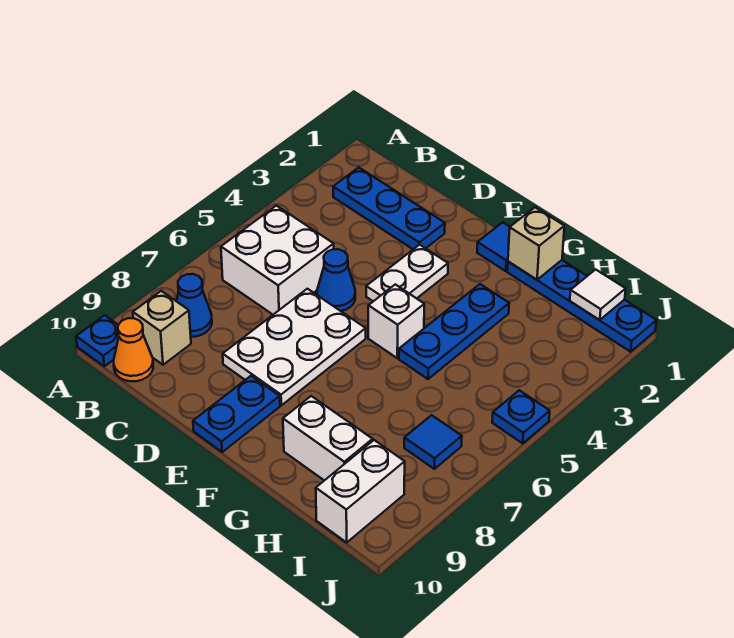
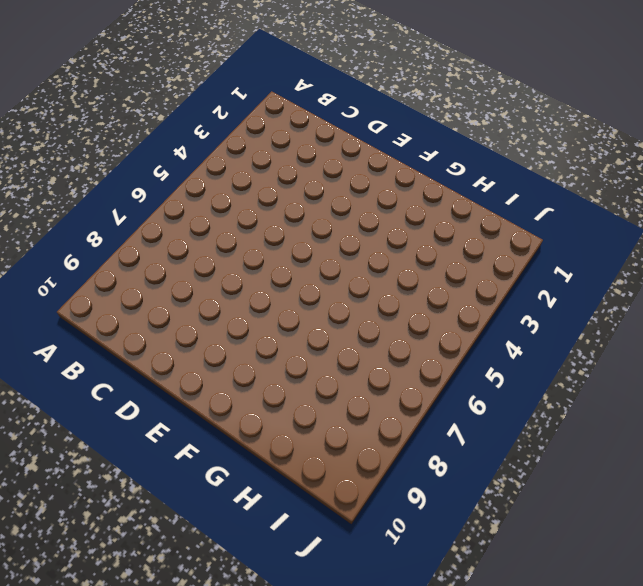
none -> blue plate A10 level 1
none -> blue plate B2:D2 level 1
none -> white brick B5:C6 level 1

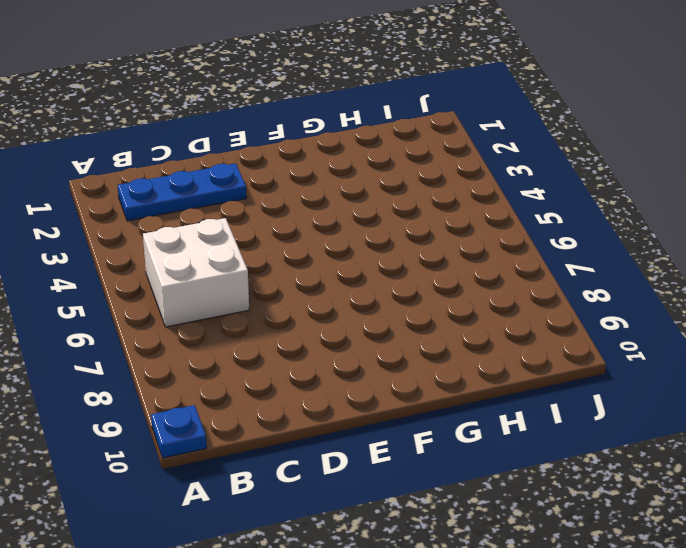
none -> blue cone B8 level 1
none -> tan brick B9 level 1
none -> orange cone B10 level 1

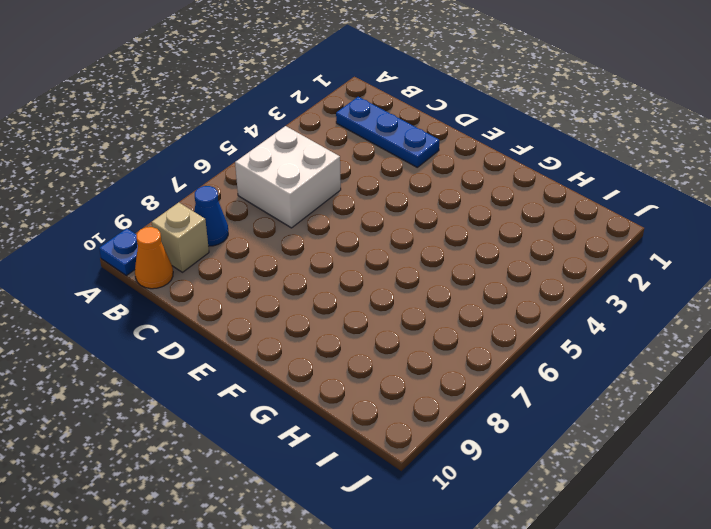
none -> blue cone D5 level 1
none -> white plate D6:E8 level 1
none -> white plate E3:E4 level 1

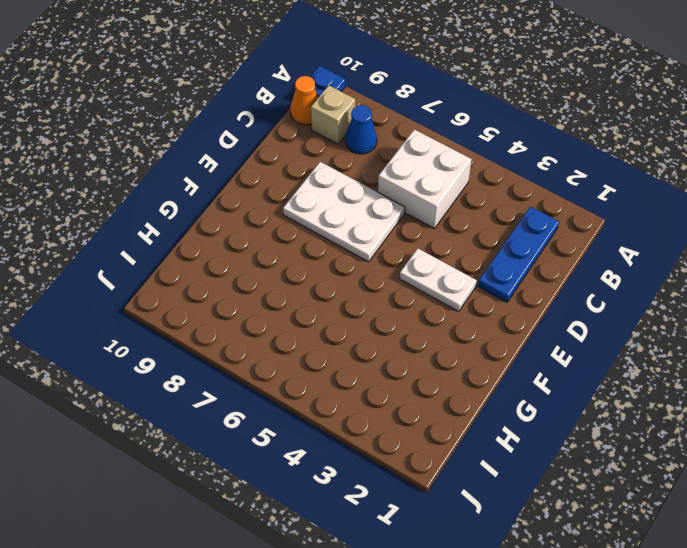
none -> blue cone D5 level 1
none -> blue plate E9:E10 level 1
none -> blue tile F1 level 1

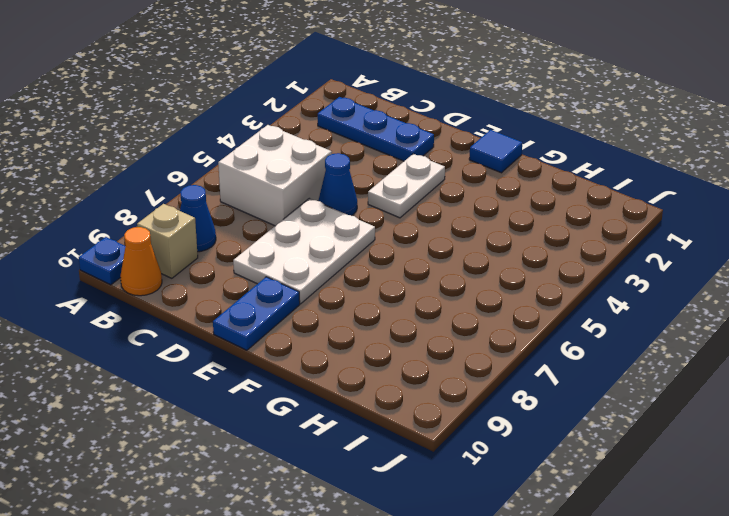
none -> white brick F5 level 1
none -> blue plate G1:J1 level 1
none -> blue plate G3:G5 level 1

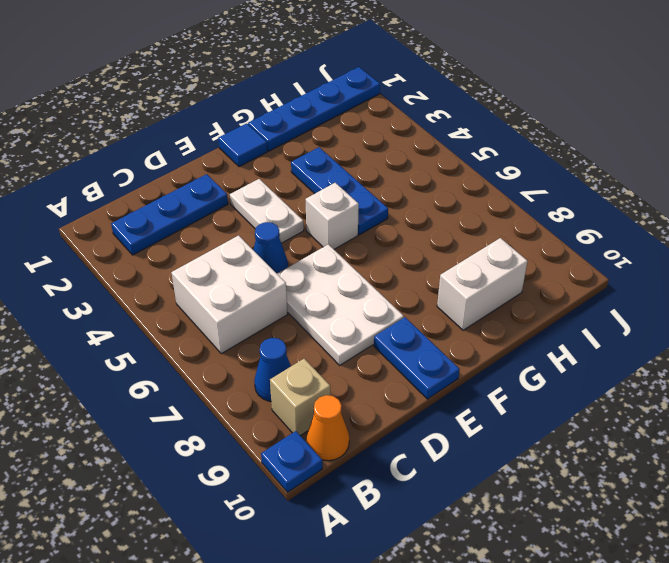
none -> blue tile I7 level 1
none -> white brick I9:I10 level 1
none -> blue plate J5 level 1

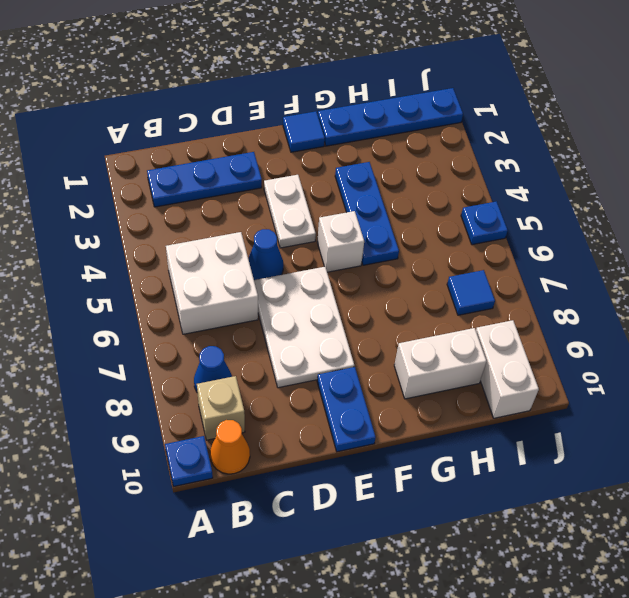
none -> tan brick G1 level 2
none -> white tile I1 level 2

